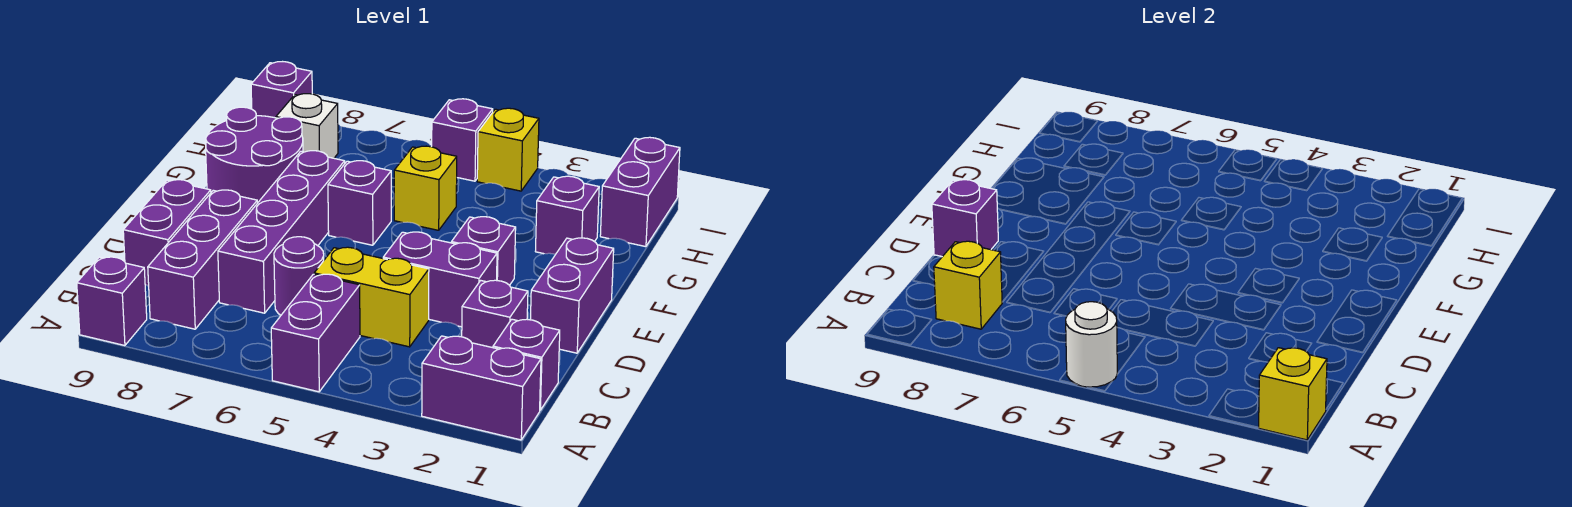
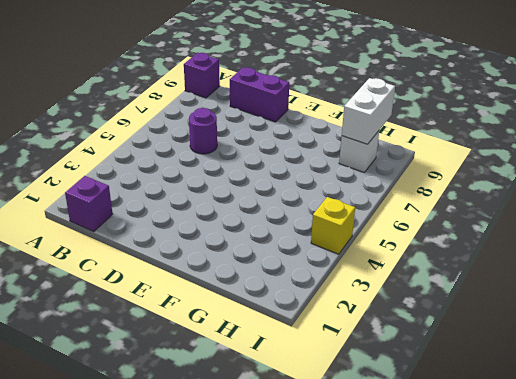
white brick H8:H9 level 2 -> none
none -> purple brick A1:A2 level 1
none -> purple brick A5:B5 level 1
none -> purple brick B8:D8 level 1

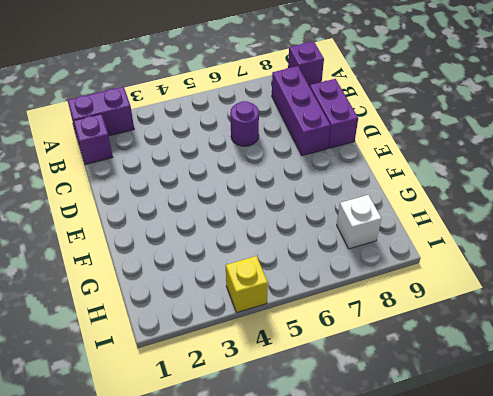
none -> purple brick A5:B5 level 1
none -> purple brick C2 level 1
none -> yellow brick C4:C5 level 1

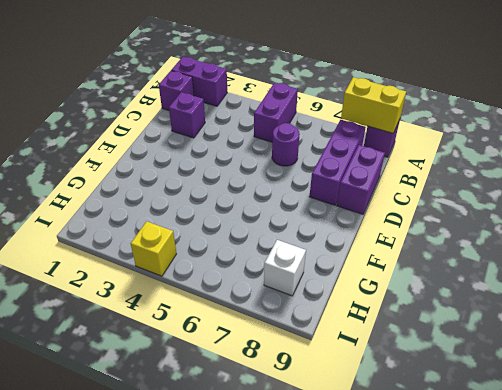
yellow brick A8:A9 level 2 -> yellow brick C4:C5 level 1
none -> purple brick C7:F7 level 1
none -> purple brick D1:E1 level 1
none -> purple brick D3:D4 level 1

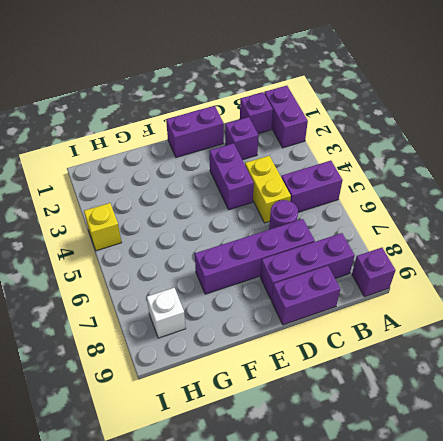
none -> purple brick E3 level 1
none -> purple brick F6 level 1
none -> purple round brick F8:G9 level 1

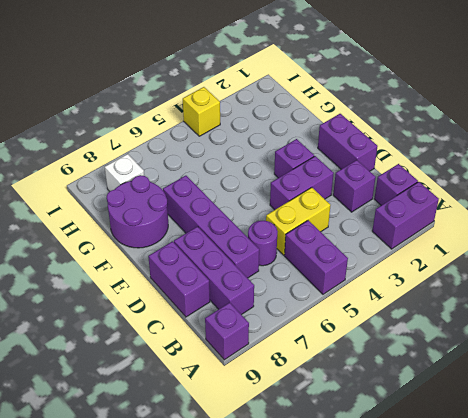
none -> purple brick F6 level 1
none -> purple brick G2 level 1
none -> yellow brick G5 level 1

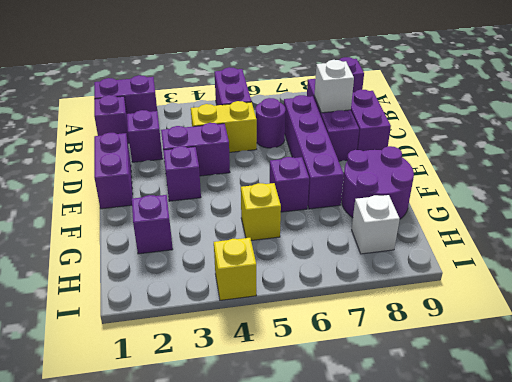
white brick C8 level 2 -> none
none -> purple brick H1:I1 level 1
none -> purple brick I5 level 1
none -> purple brick I9 level 1

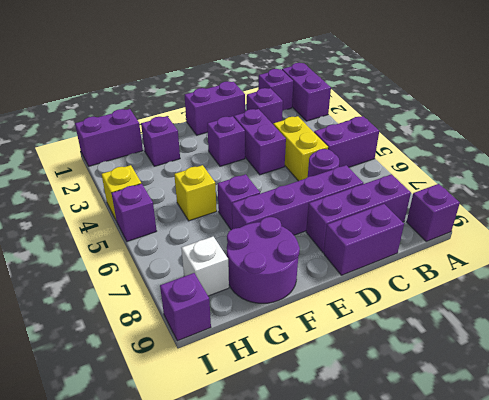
none -> yellow brick A1 level 2
none -> white round brick A5 level 2
none -> yellow brick B8 level 2

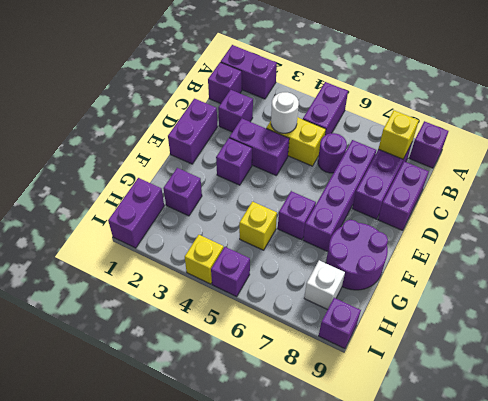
white round brick C4 level 2 -> white round brick A5 level 2
none -> yellow brick A1 level 2
none -> purple brick D9 level 2

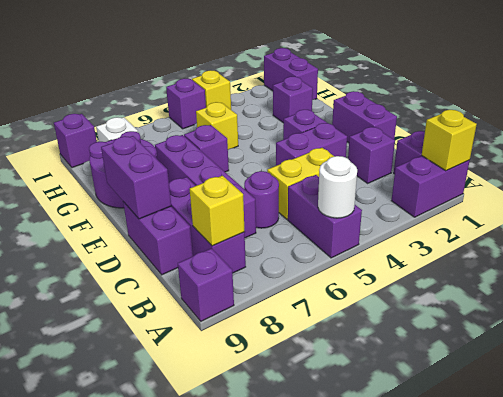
purple brick D9:E9 level 2 -> purple brick D9 level 2

